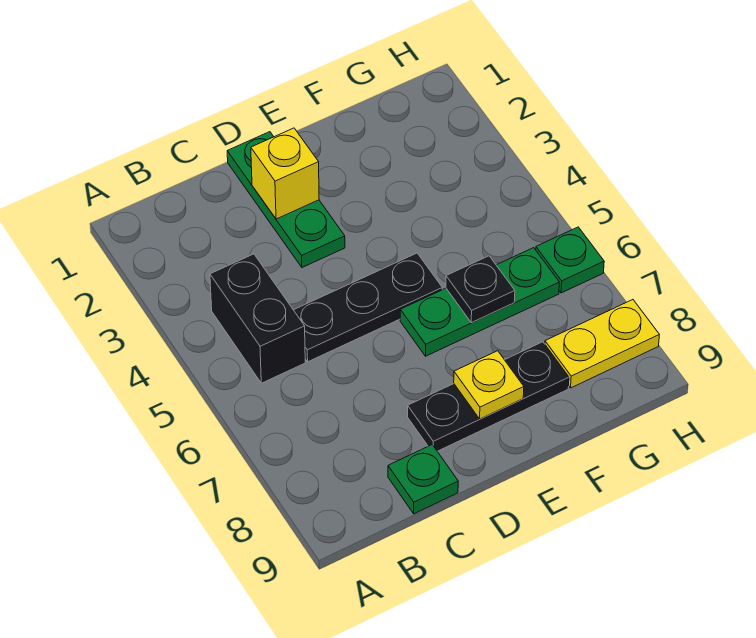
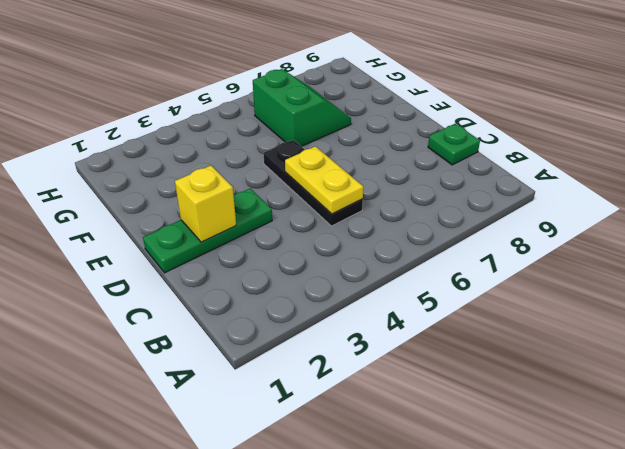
yellow plate C5:D5 level 2 -> yellow plate G8:H8 level 1
green slope F6:G7 level 1 top 6 -> green plate E6:G6 level 1
none -> black brick B4:B5 level 1
none -> black plate D8:F8 level 1

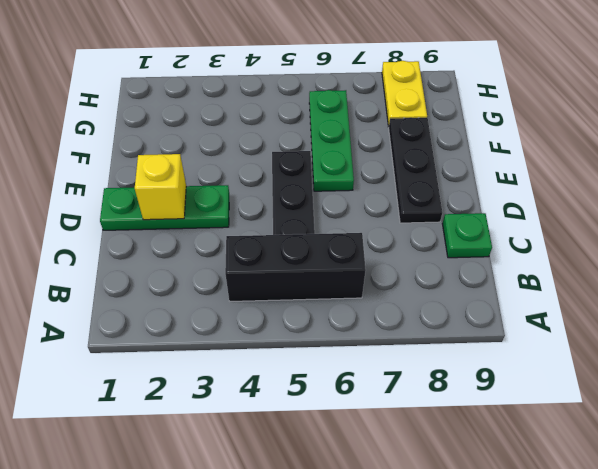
black brick B4:B6 level 1 -> black brick B4:B5 level 1
none -> green plate H6 level 1
none -> yellow plate E8 level 2

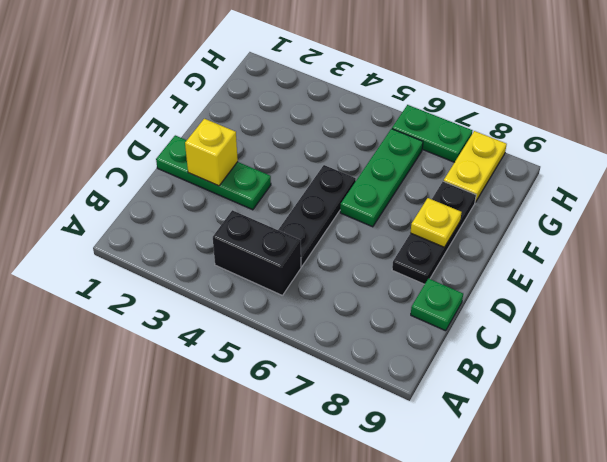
green plate H6:H7 level 1 -> green plate H6 level 1
none -> black plate F6 level 2

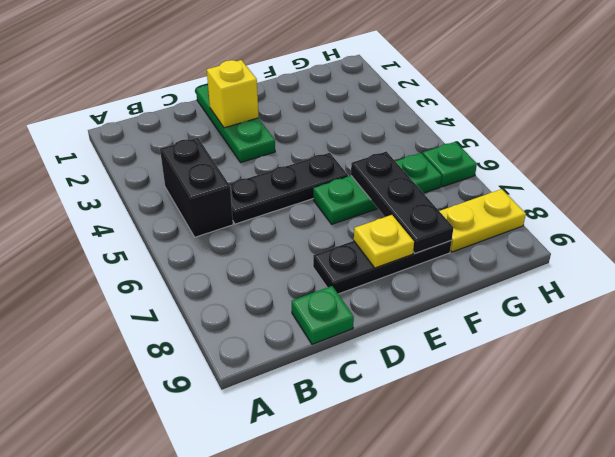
black plate F6:F8 level 2 -> black plate F6 level 2

